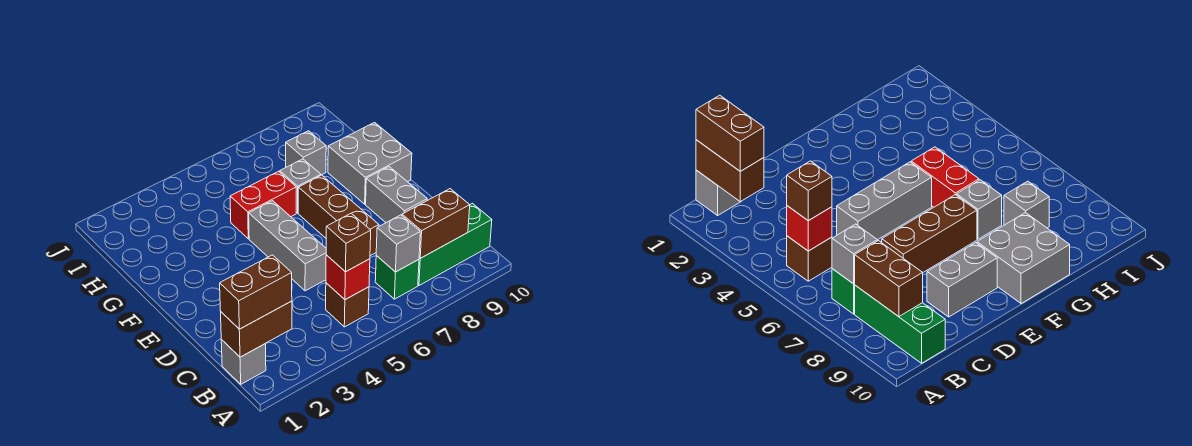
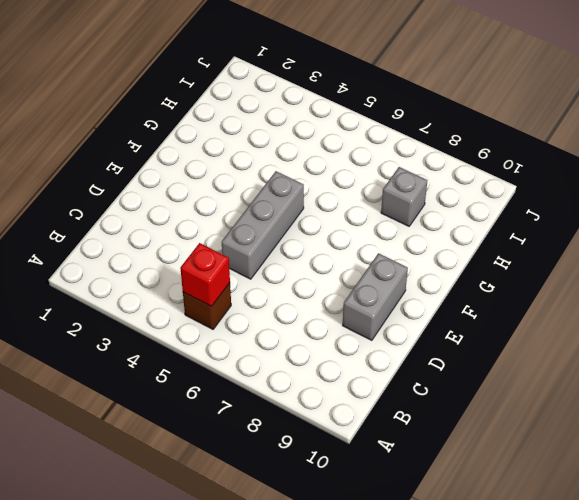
none -> grey brick B1 level 1
none -> green brick B7 level 1
none -> green brick B8:B10 level 1

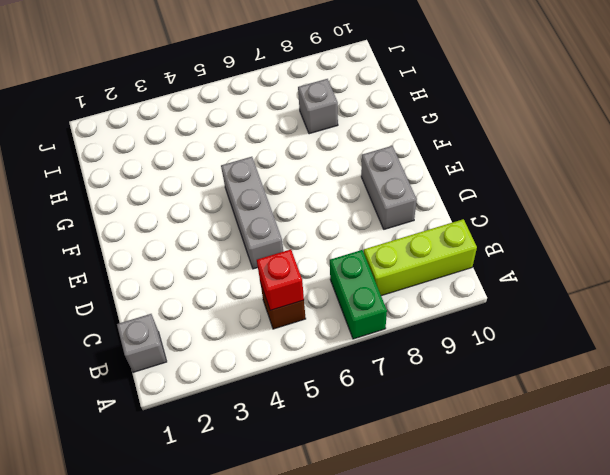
green brick A7:B7 level 1 -> green brick B7 level 1
lime brick B8:B10 level 1 -> green brick B8:B10 level 1
none -> brown brick D7:F7 level 1
none -> grey brick F9:G10 level 1
none -> red brick G5:G6 level 1

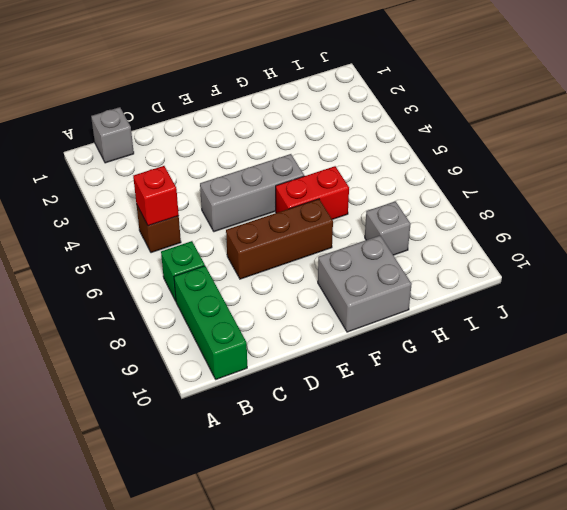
red brick F6:G6 level 1 -> red brick G5:G6 level 1
none -> grey brick D9:E9 level 1
none -> grey brick G7 level 1
none -> brown brick B1:B2 level 2

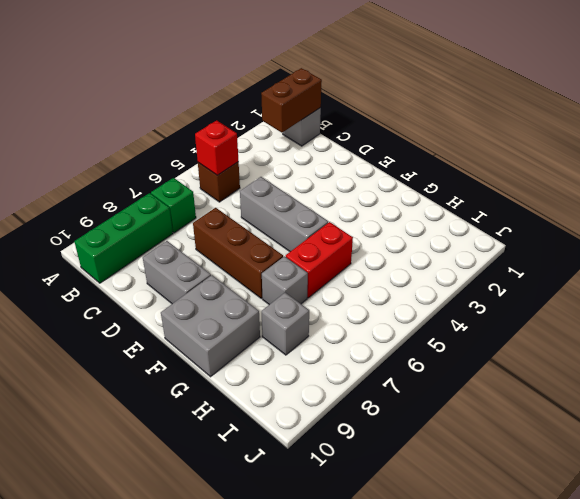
none -> grey brick B7 level 2
none -> brown brick B8:B9 level 2
none -> brown brick B1:B2 level 3

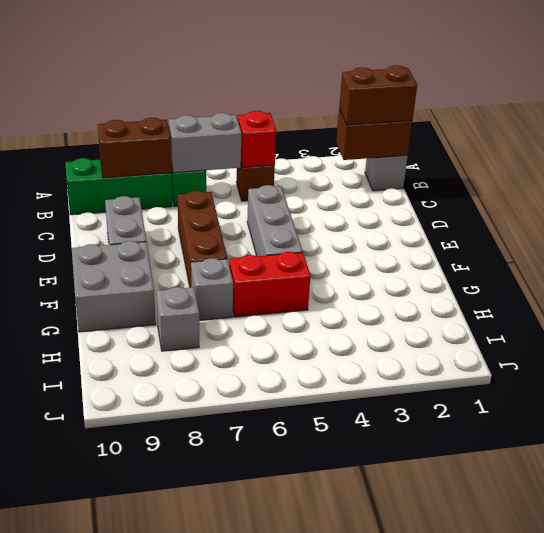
grey brick B6:B7 level 2 -> grey brick B7 level 2
none -> brown brick B5 level 3

